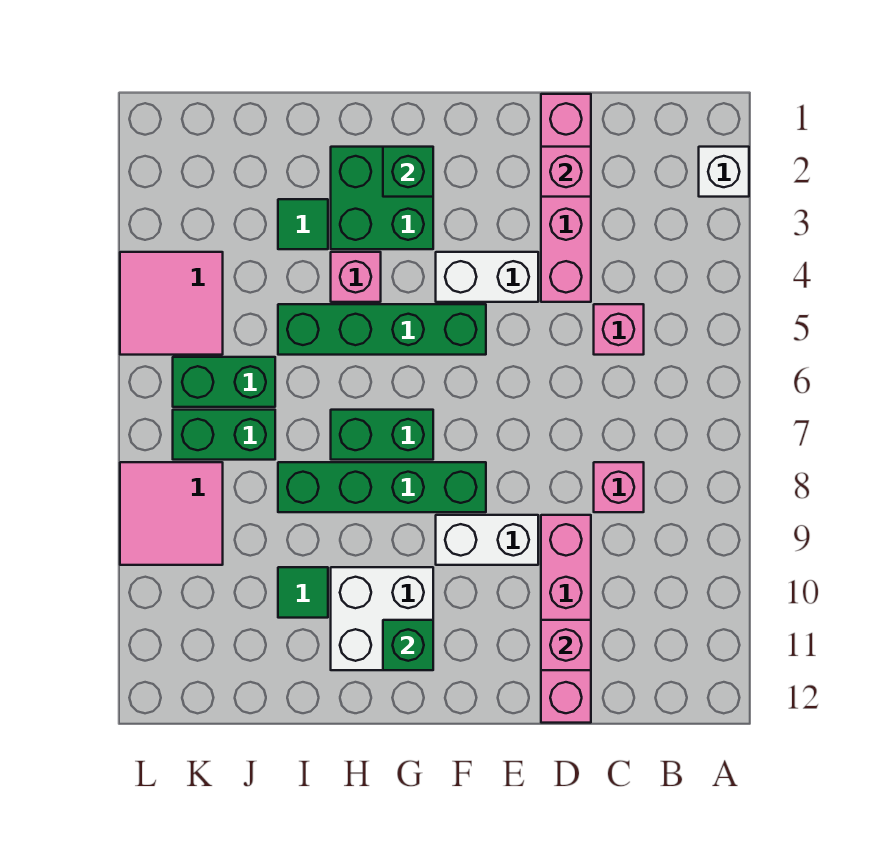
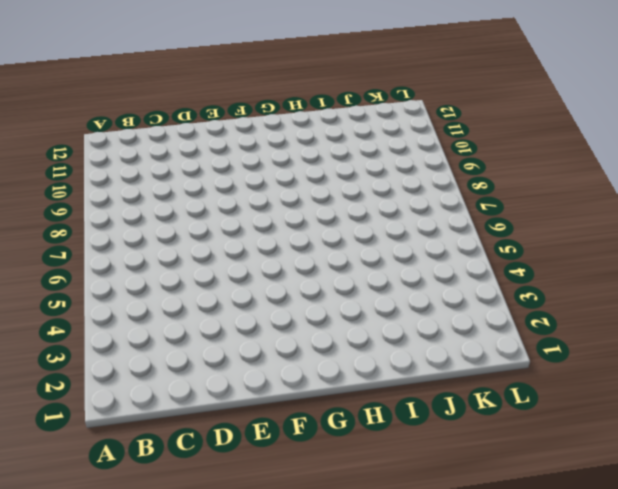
none -> white brick A2 level 1
none -> pink brick C5 level 1
none -> pink brick C8 level 1

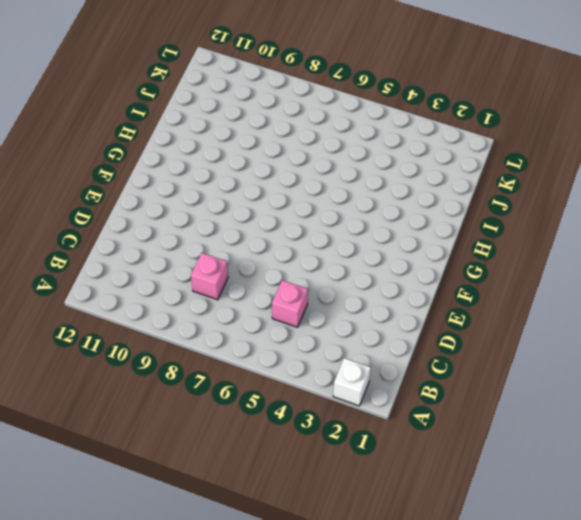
none -> pink brick D1:D4 level 1
none -> pink brick D9:D12 level 1
none -> white brick E4:F4 level 1

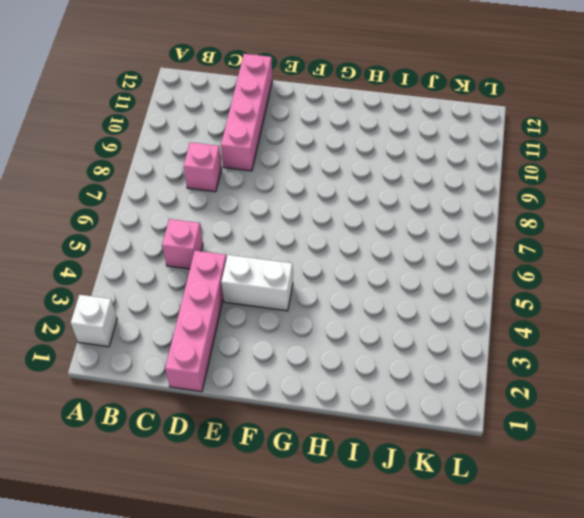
none -> white brick E9:F9 level 1
none -> green brick F5:I5 level 1
none -> green brick F8:I8 level 1

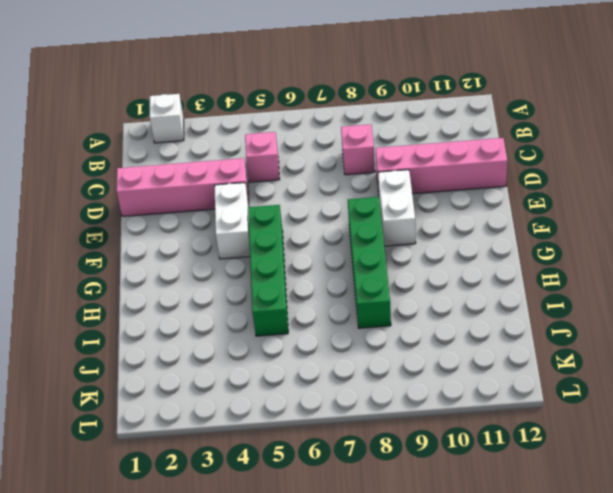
none -> green brick G2:H3 level 1
none -> green brick G7:H7 level 1
none -> white brick G10:H11 level 1

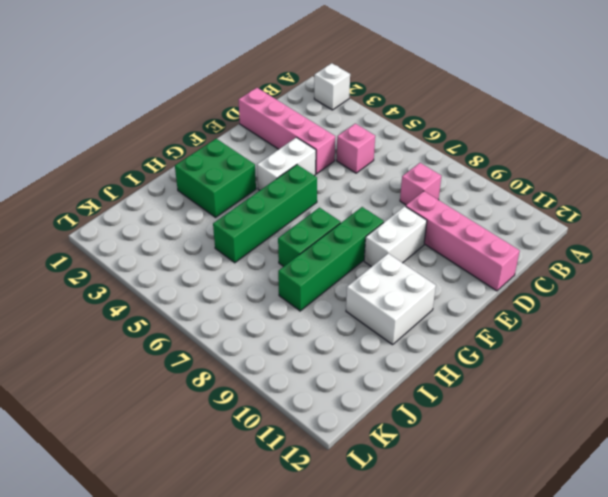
none -> pink brick H4 level 1
none -> green tile I3 level 1
none -> green tile I10 level 1

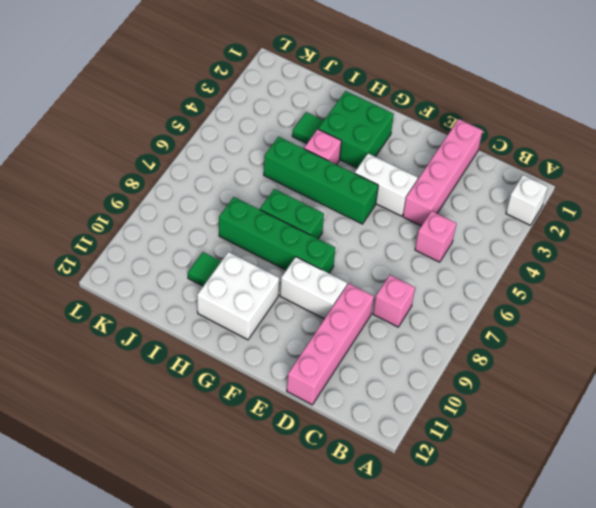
none -> green brick J6:K6 level 1
none -> green brick J7:K7 level 1
none -> pink tile K4:L5 level 1

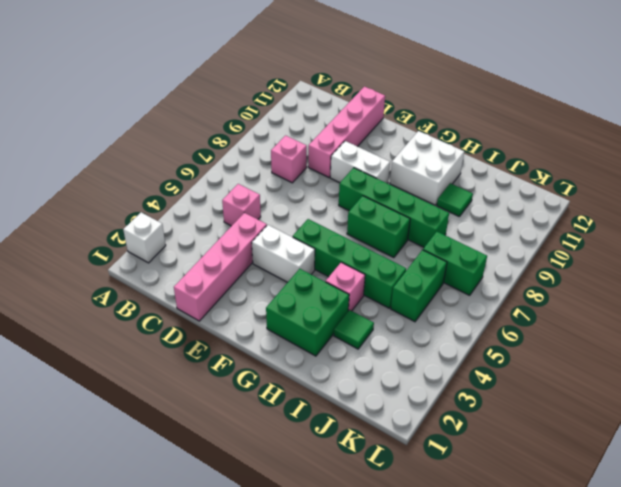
green brick J5:J6 level 1 -> green brick J6:K6 level 1
none -> pink tile K4:L5 level 1
none -> pink tile K8:L9 level 1
none -> pink brick D2 level 2

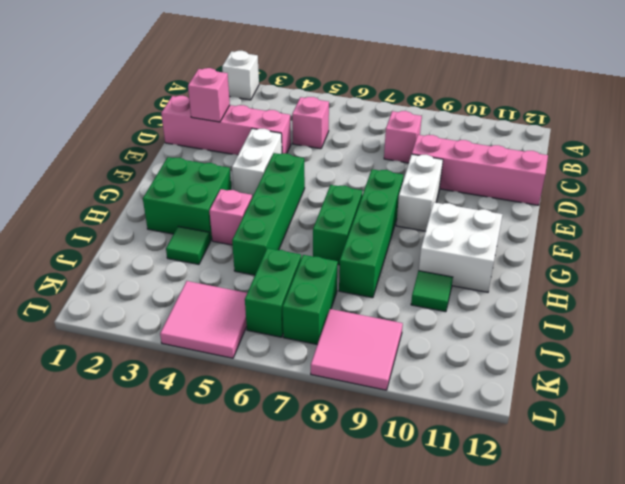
none -> pink brick D11 level 2
none -> green brick G2 level 2
none -> green brick G11 level 2

